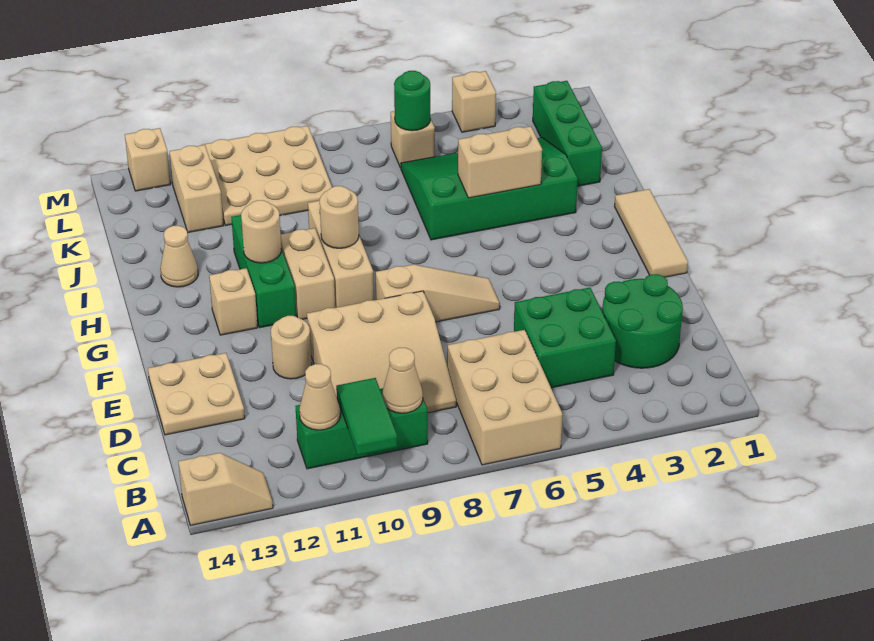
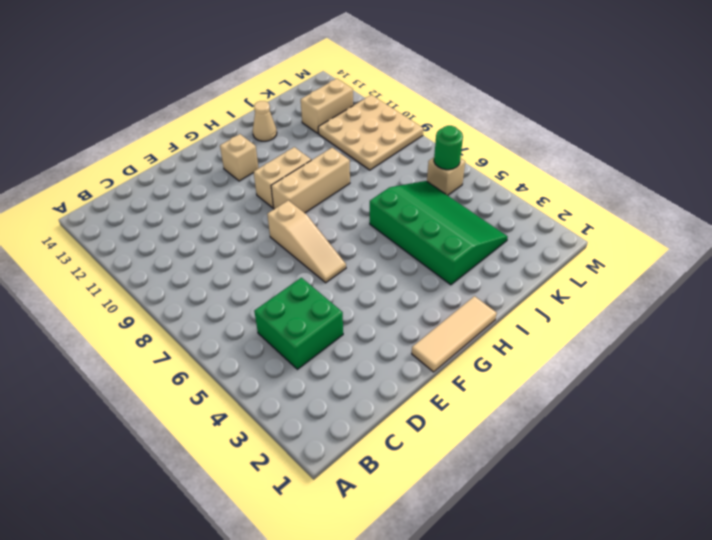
none -> tan brick A6:C7 level 1
none -> tan slope A13:A14 level 1 top 14
none -> green brick B9:B11 level 1

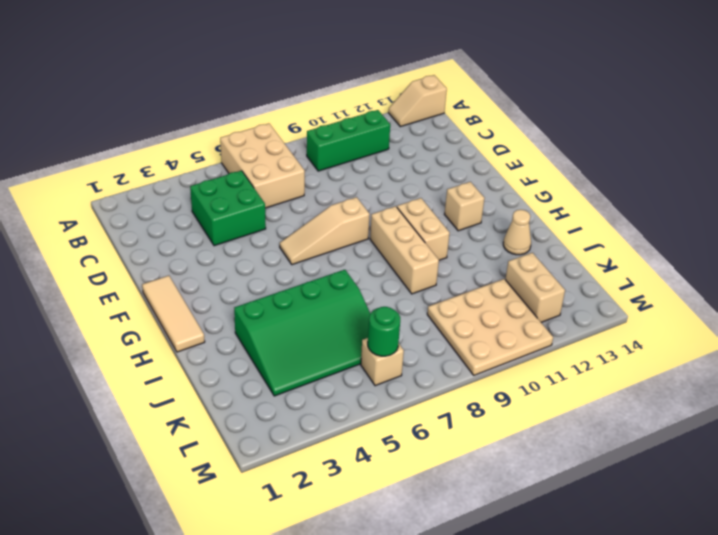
none -> green round brick C2:D3 level 1
none -> tan slope C8:E10 level 1 top E
none -> tan plate D13:E14 level 1

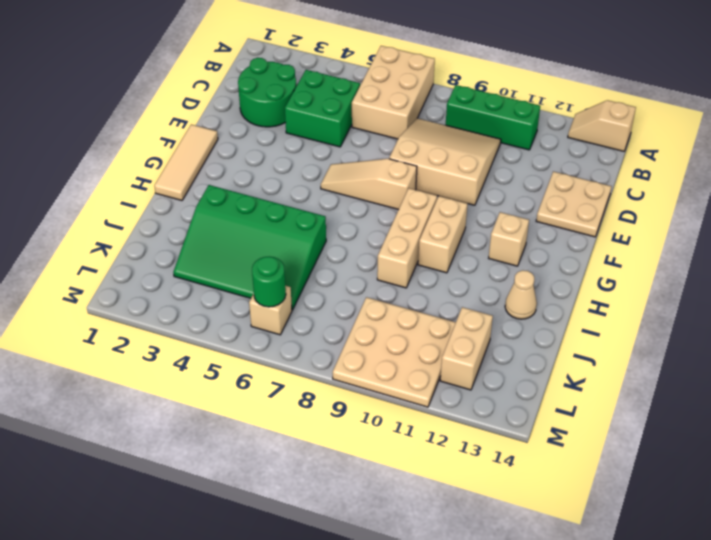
none -> tan round brick E11 level 1
none -> green brick G11:I11 level 1
none -> green brick J2:L2 level 1

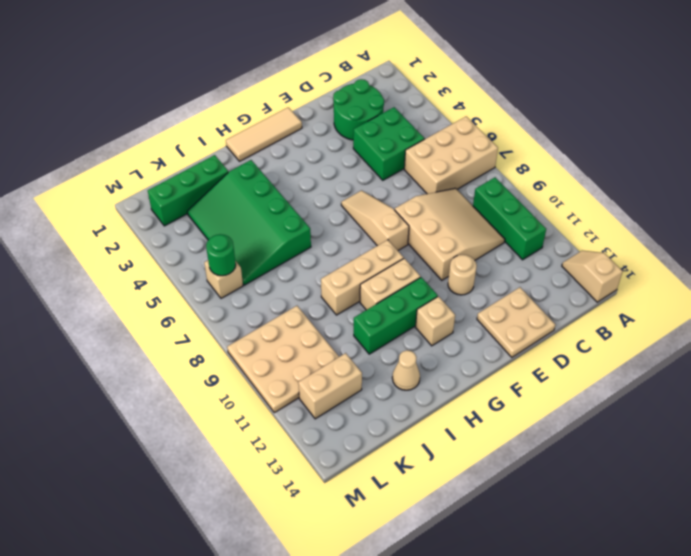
none -> tan brick M4 level 1
none -> tan brick M13 level 1
none -> green tile A10:B10 level 2

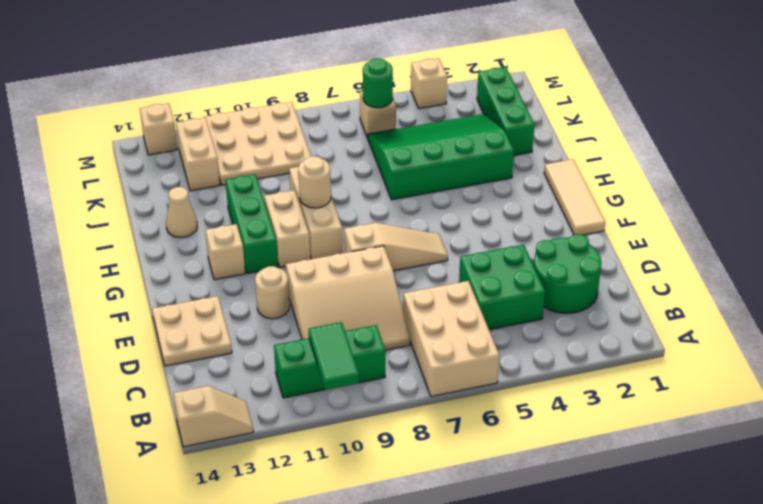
none -> tan cone B9 level 2
none -> tan cone B11 level 2
none -> tan round brick H11 level 2

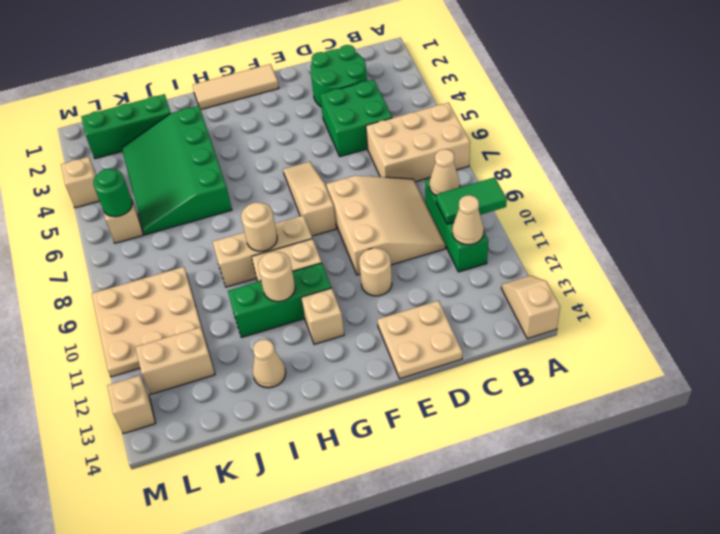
none -> tan brick I4:I5 level 2

